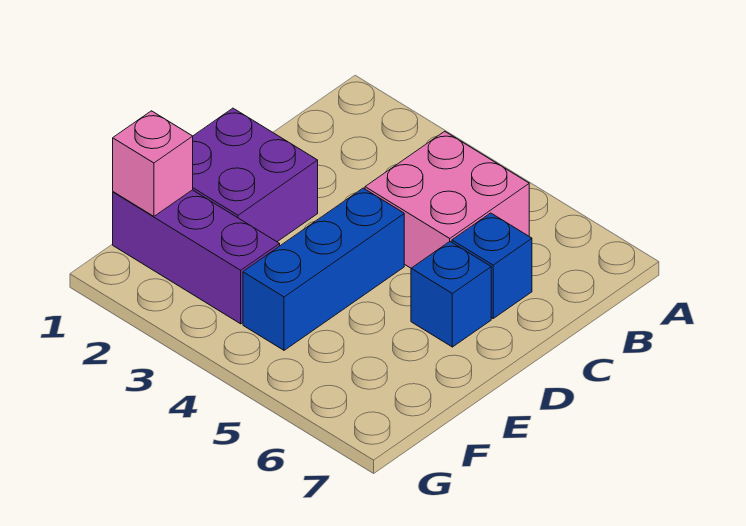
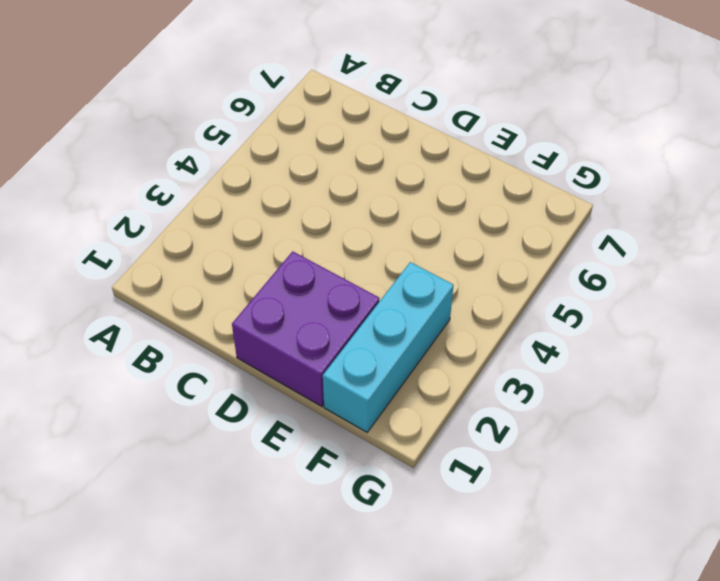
cyan brick F1:F3 level 1 -> purple brick F1:F3 level 1
none -> pink brick B4:C5 level 1
none -> blue brick C6 level 1

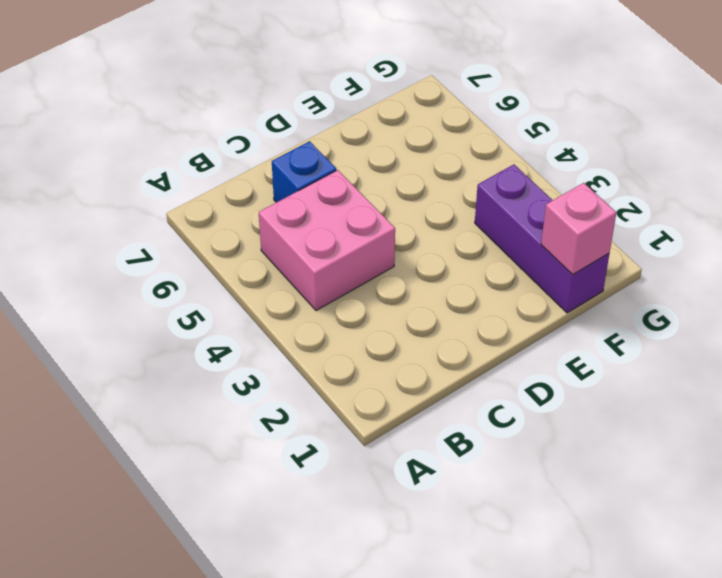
none -> purple brick D1:E2 level 1
none -> blue brick D4:F4 level 1

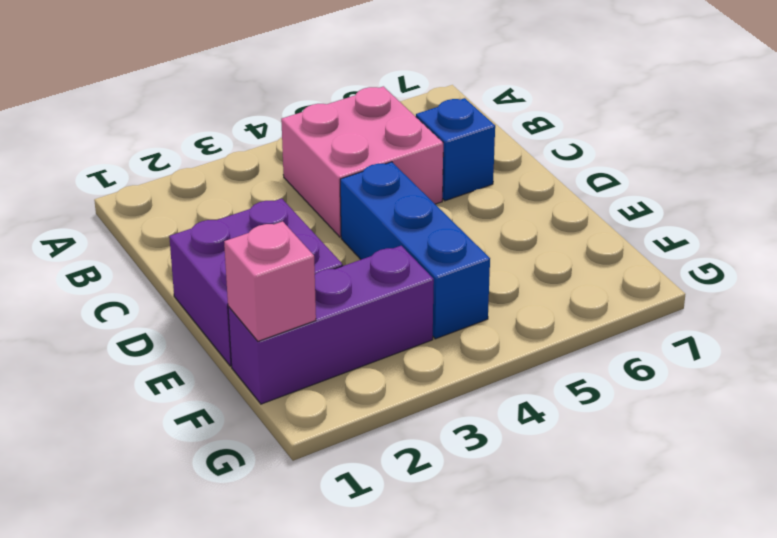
none -> blue brick D6 level 1

